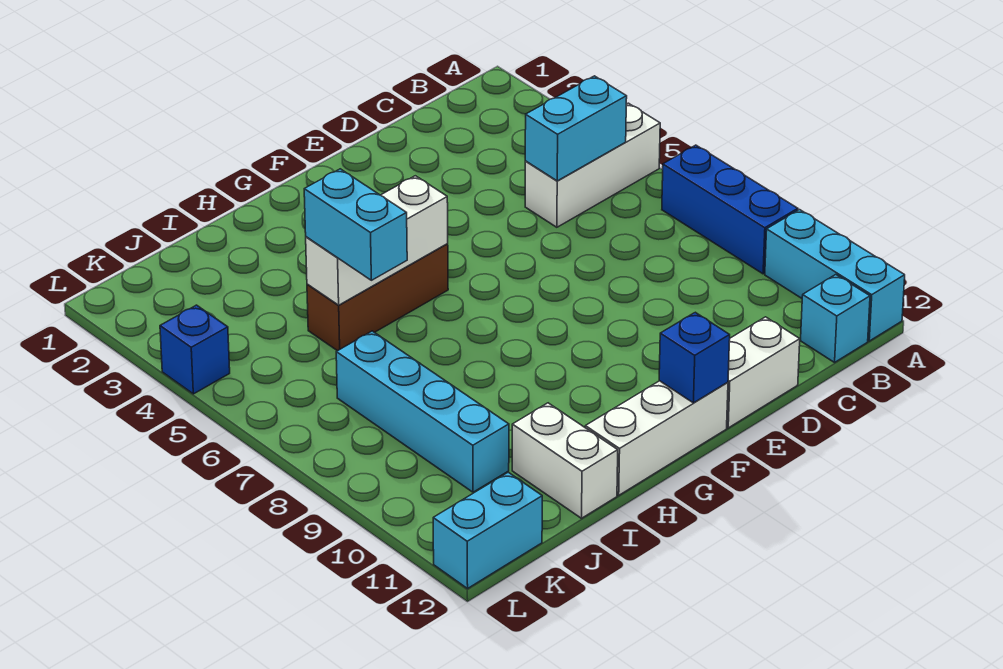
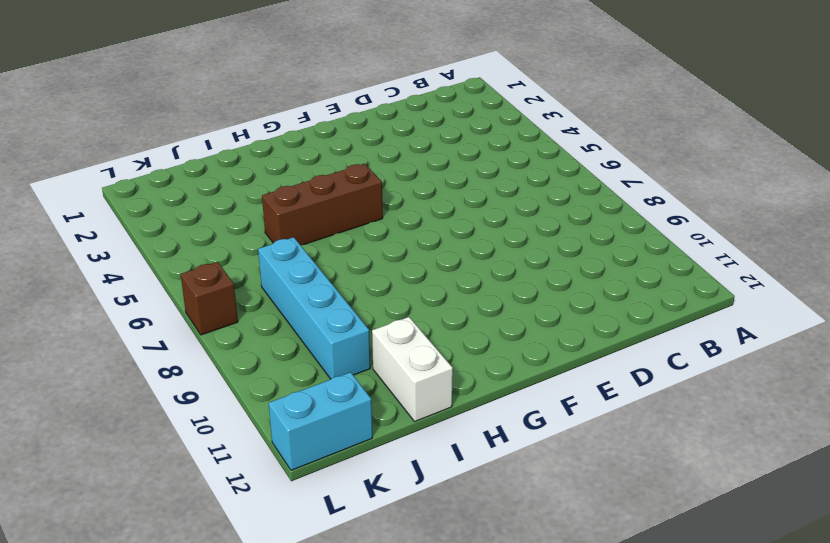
brown brick L7 level 1 -> none
none -> white brick A5:C5 level 1
none -> blue brick A7:A9 level 1
none -> cyan brick A10:A12 level 1

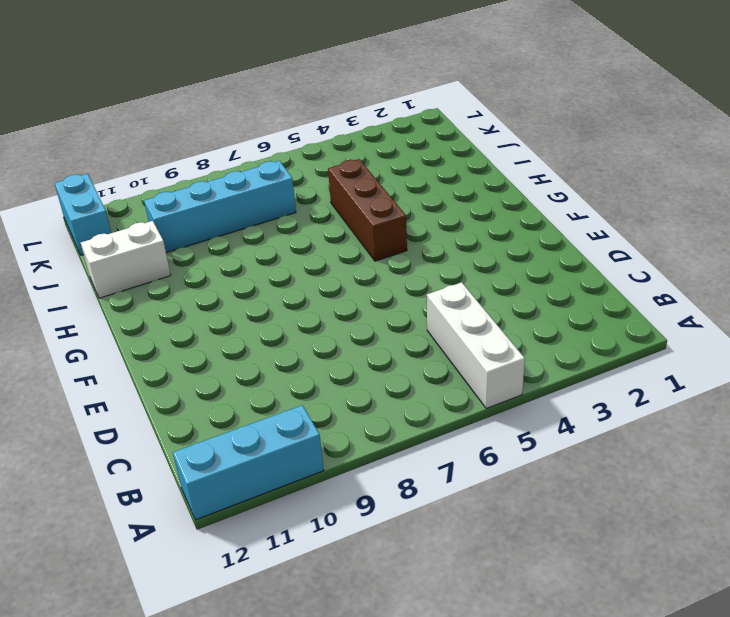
none -> blue brick A7:A9 level 1
none -> cyan brick B12 level 1
none -> white brick D12:E12 level 1

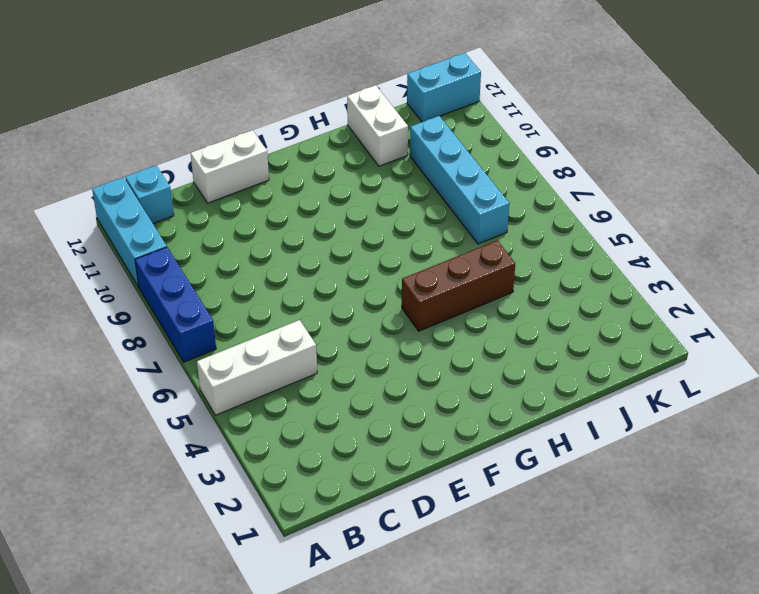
none -> white brick F12:H12 level 1
none -> blue brick L4 level 1
none -> cyan brick B5:C5 level 2

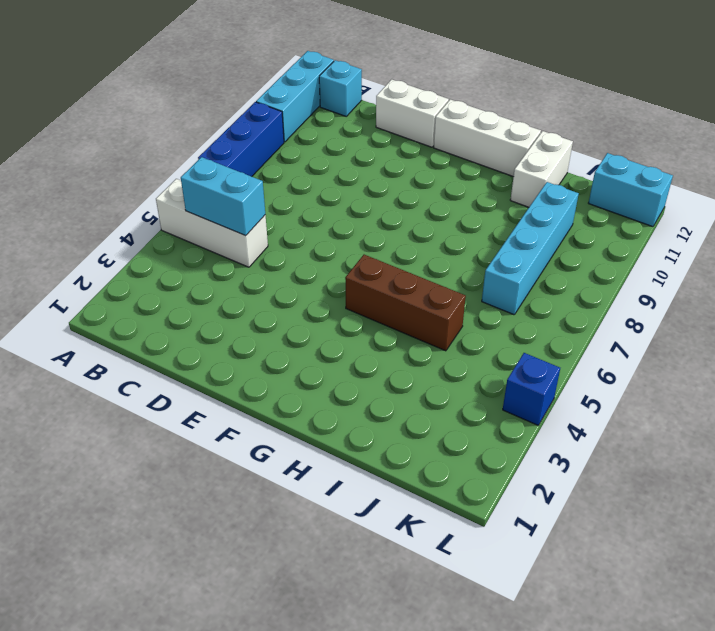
none -> blue brick F12 level 2
none -> white brick G5:I5 level 2
none -> cyan brick I5:I6 level 3

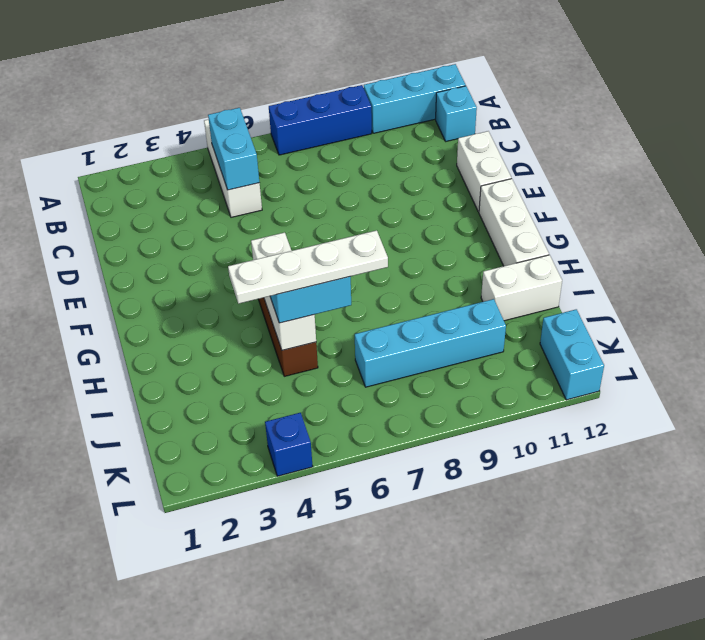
white plate I4:I7 level 4 -> none
none -> blue brick F12 level 2

